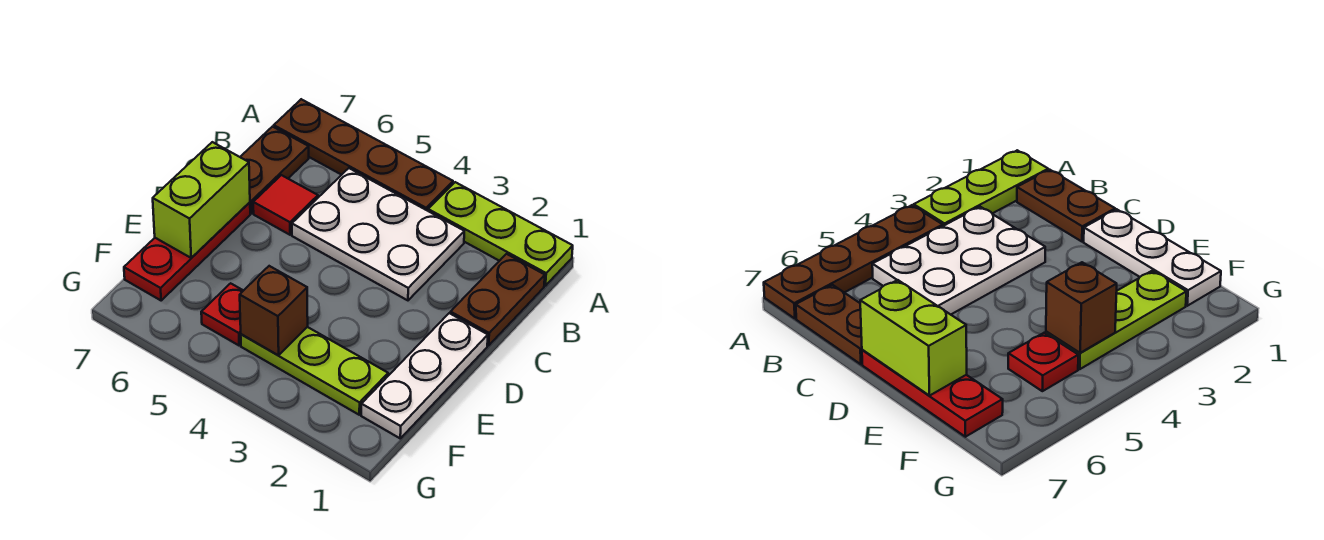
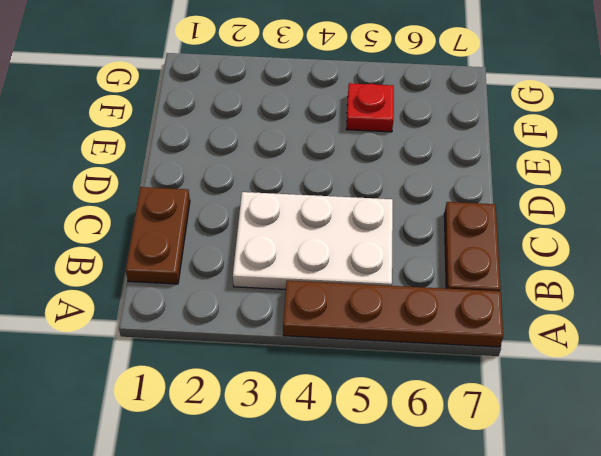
none -> lime plate A1:A3 level 1
none -> red tile C6 level 1
none -> white plate D1:F1 level 1

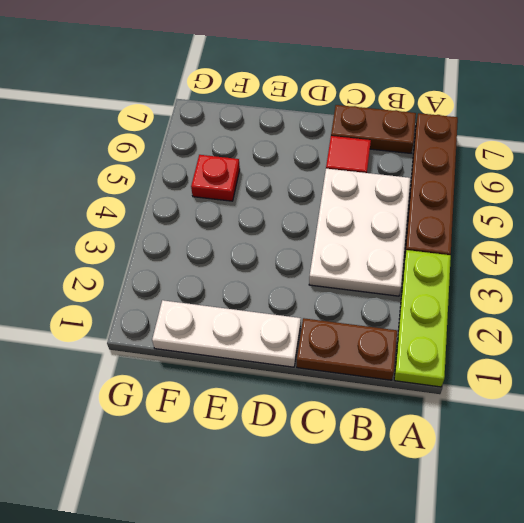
none -> red plate D7:F7 level 1
none -> lime plate F2:F4 level 1
none -> lime brick D7:E7 level 2

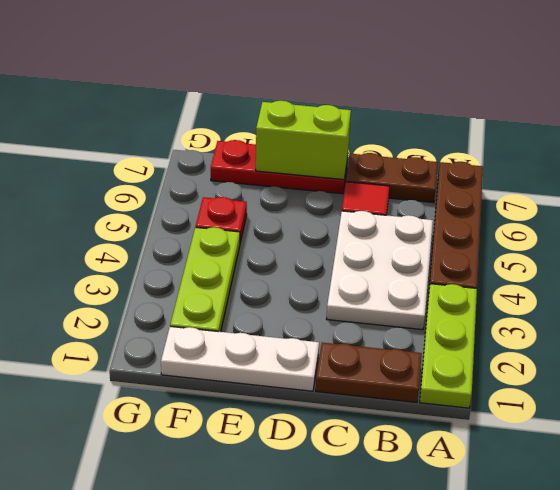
none -> brown brick F4 level 2

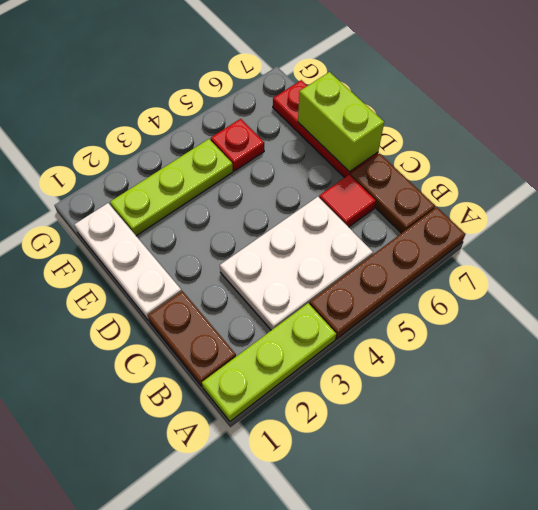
none -> brown brick F4 level 2

